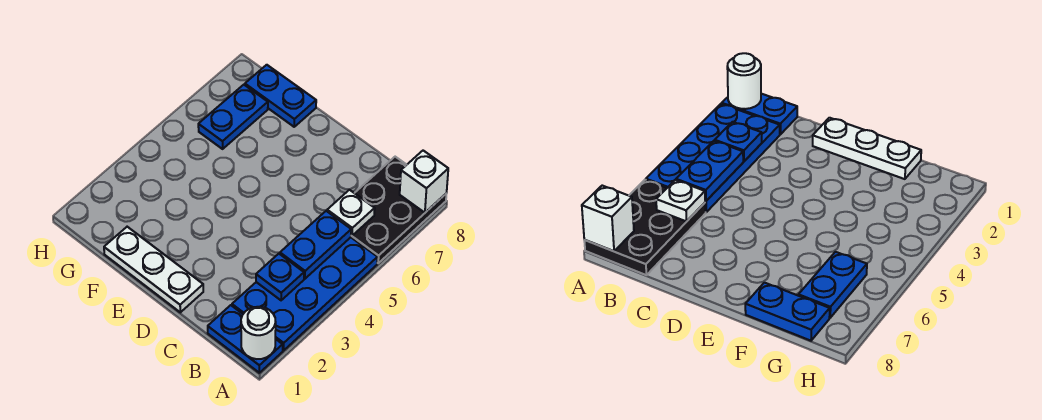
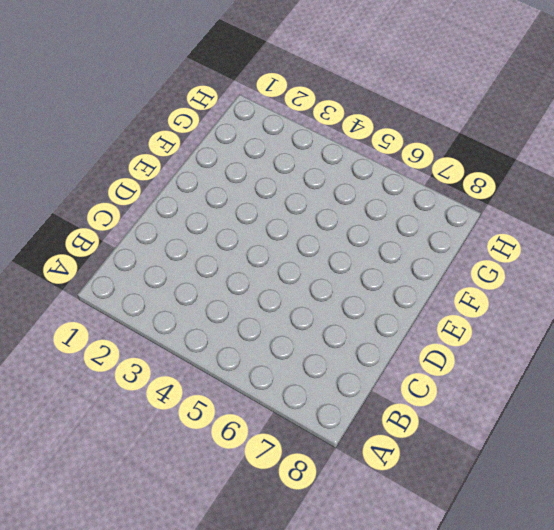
none -> blue plate A1:B1 level 1
none -> blue plate A2:B5 level 1

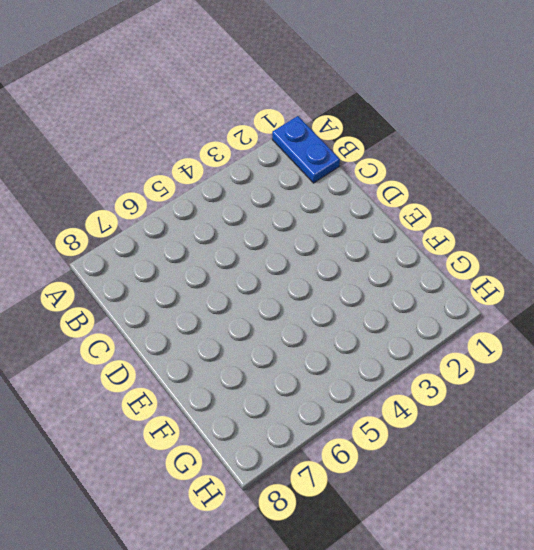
none -> blue plate A2:B5 level 1
none -> black plate A6:B8 level 1

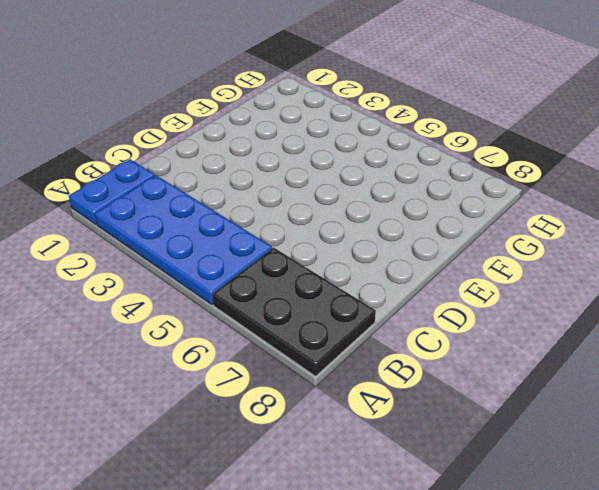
none -> white plate D1:F1 level 1
none -> blue plate F8:G8 level 1

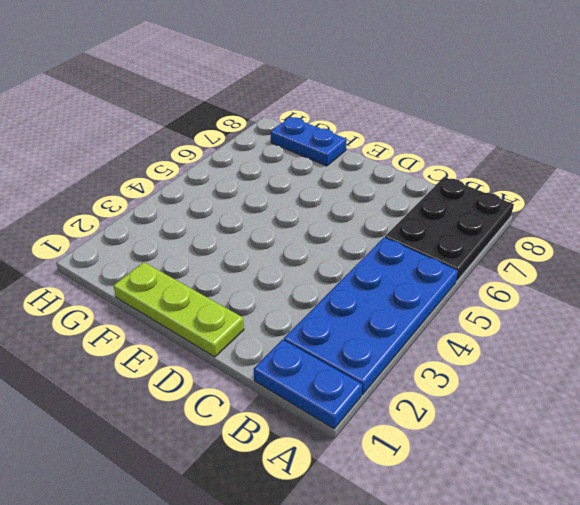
lime plate D1:F1 level 1 -> white plate D1:F1 level 1
none -> blue plate G6:G7 level 1
none -> white round brick A1 level 2

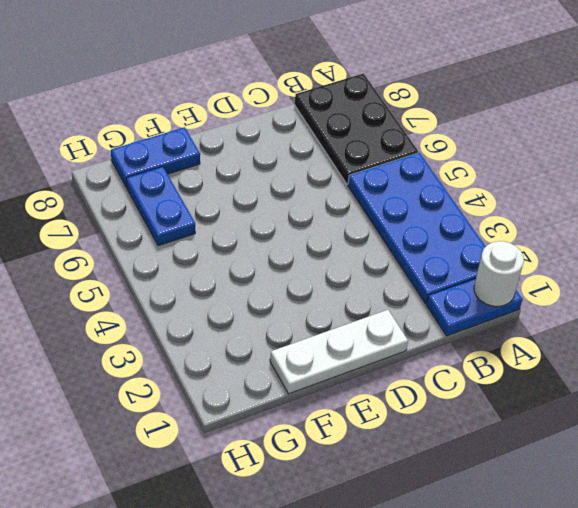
none -> white brick A8 level 2
none -> blue plate B3 level 2

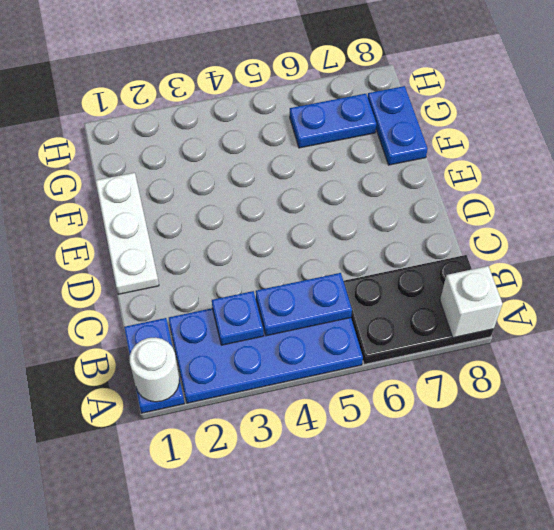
none -> white plate B6 level 2

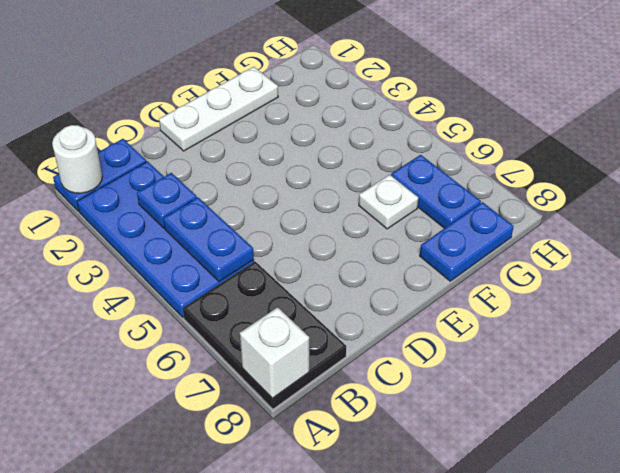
white plate F6 level 1 -> white plate B6 level 2

